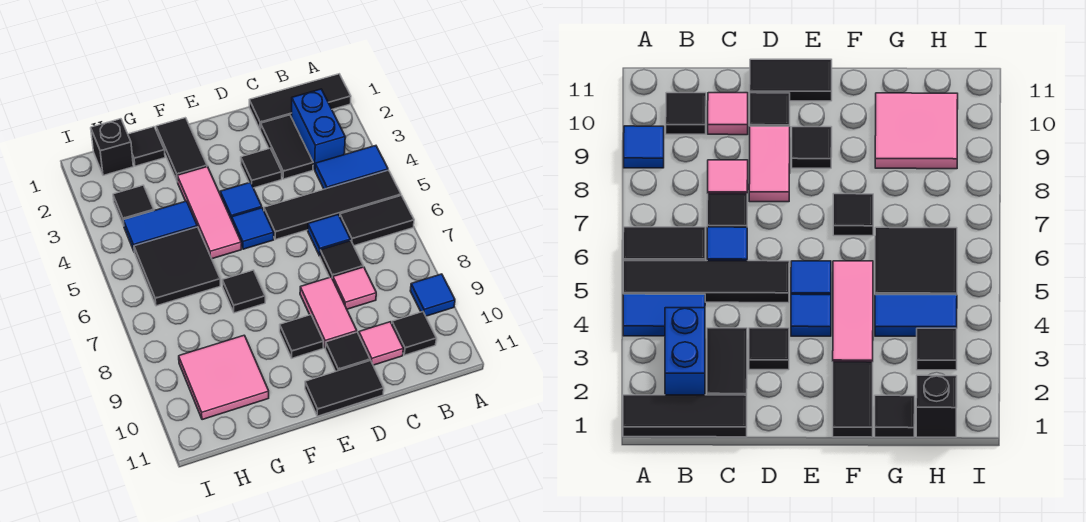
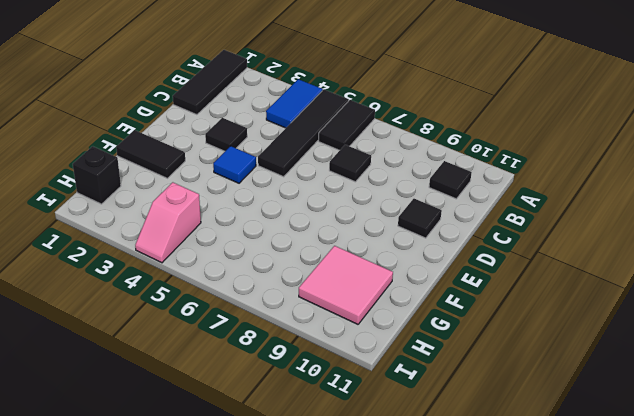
pink slope H4:I4 level 1 top H -> blue tile G4:H4 level 1
none -> blue tile A9 level 1
none -> blue brick B2:B3 level 1
none -> black tile C2:C3 level 1

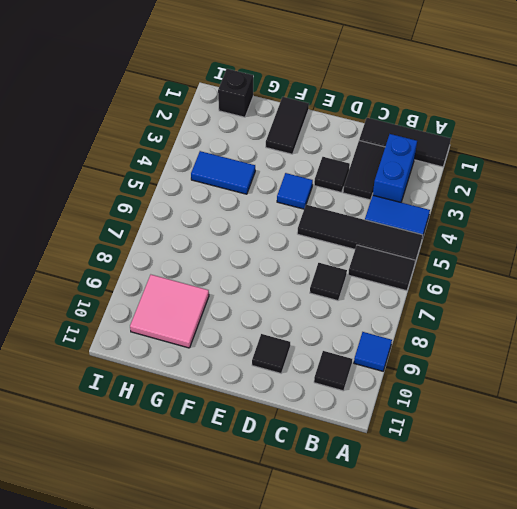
none -> blue tile C6 level 1
none -> pink tile C8 level 1
none -> pink tile C10 level 1

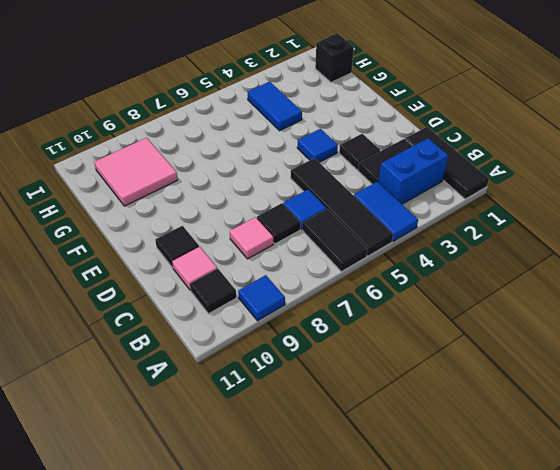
none -> pink tile D8:D9 level 1
none -> black tile D11:E11 level 1
none -> blue tile E5 level 1

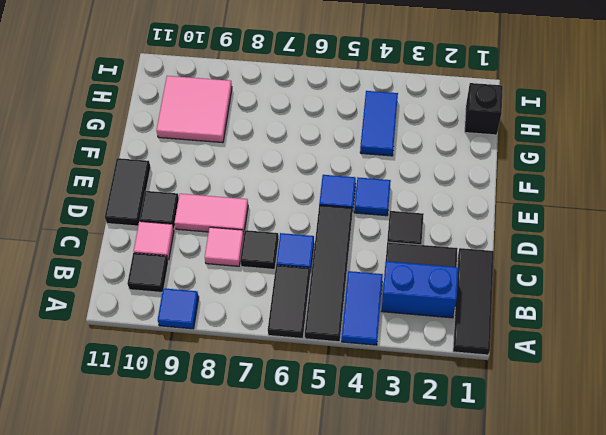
none -> black tile E9 level 1
none -> black tile F1:F2 level 1
none -> pink tile F3:F5 level 1

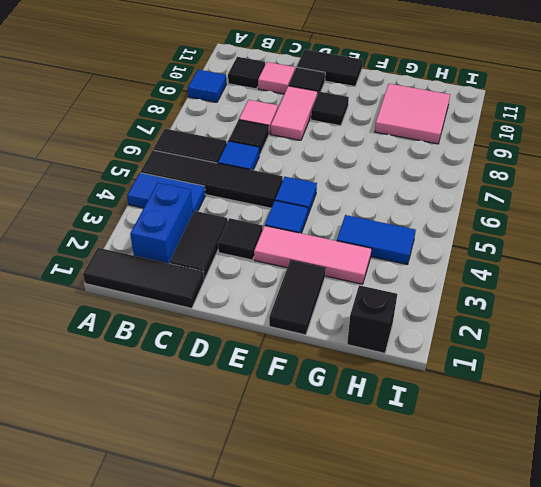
pink tile E3:G3 level 1 -> pink tile F3:F5 level 1
none -> black tile F7 level 1
none -> black tile G1 level 1
none -> black tile G5:H6 level 1

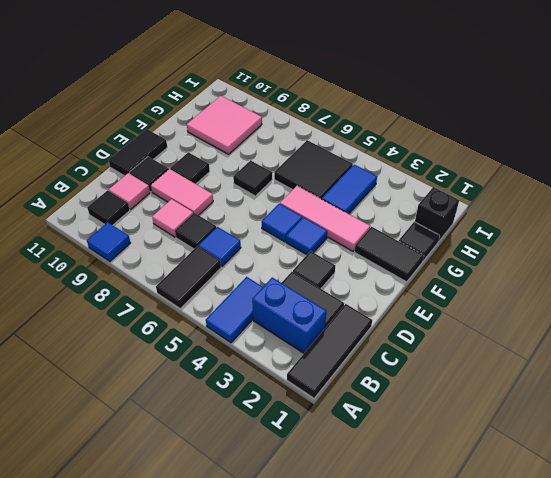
none -> black tile A5:D5 level 1
none -> black tile H3 level 1

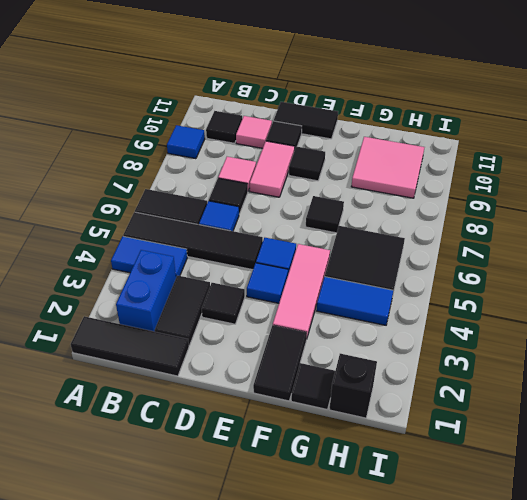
none -> black tile H3 level 1

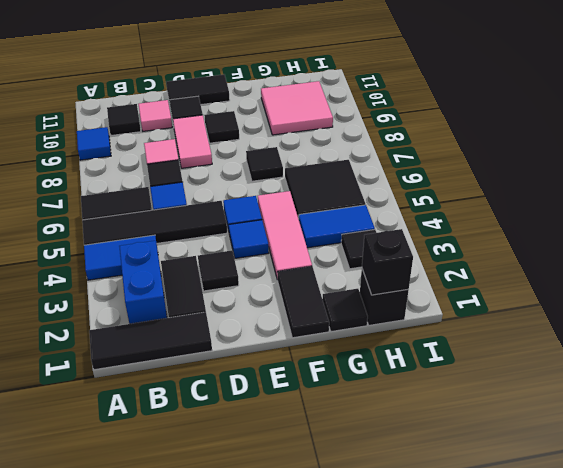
black brick H1 level 2 -> none

